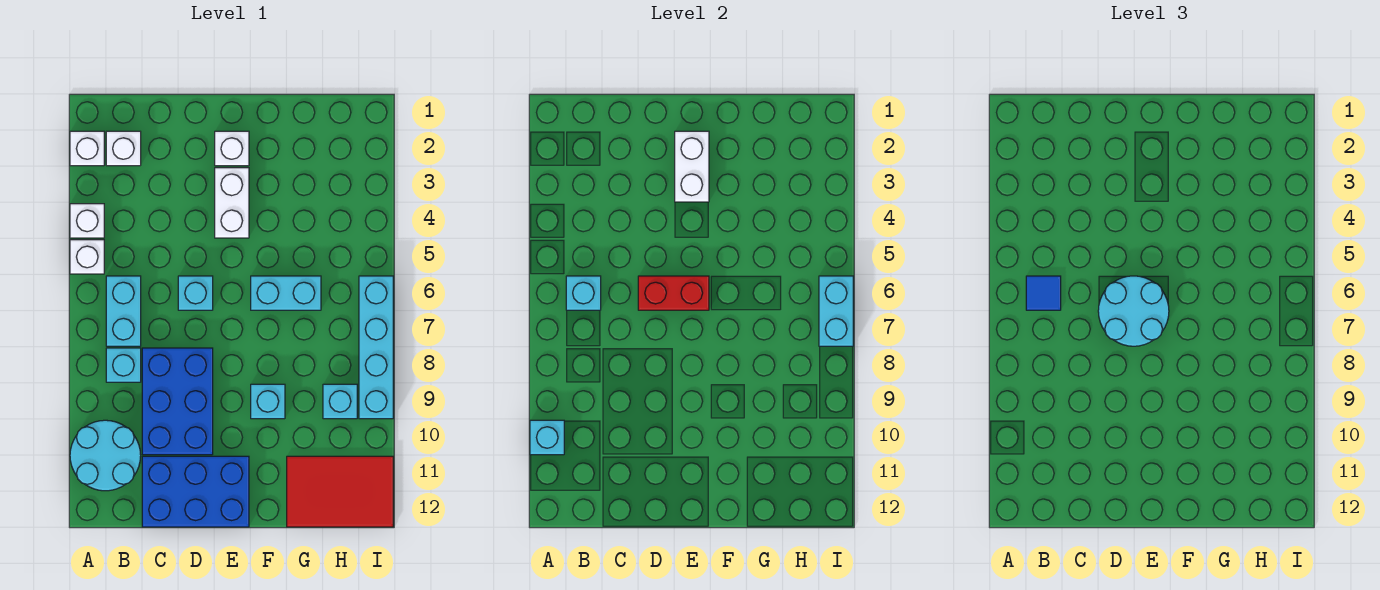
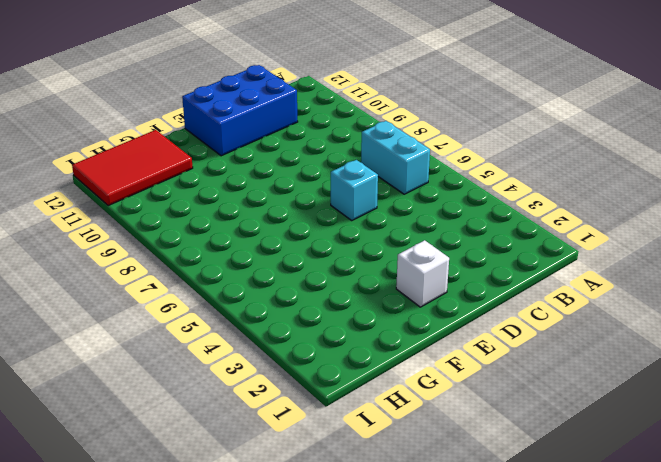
none -> white brick A2 level 1
none -> white brick A4 level 1
none -> white brick A5 level 1

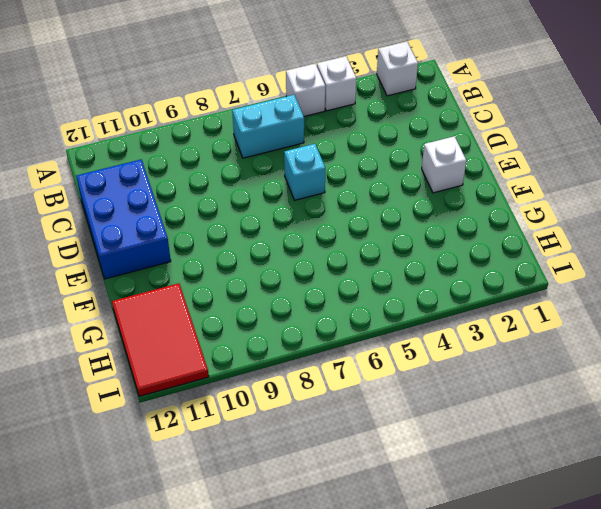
none -> cyan round brick A10:B11 level 1
none -> white brick B2 level 1
none -> cyan brick B8 level 1

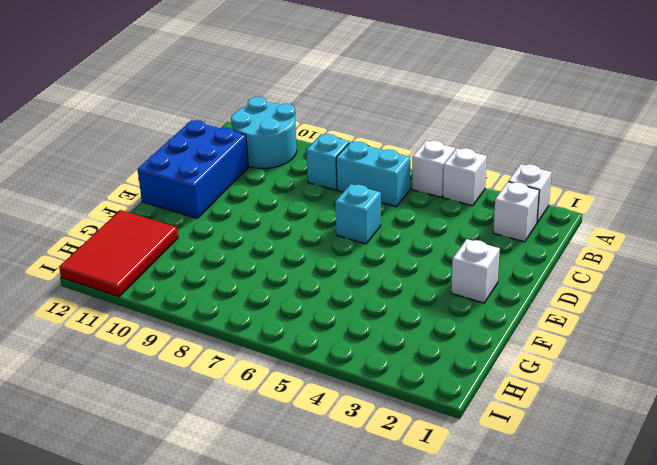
none -> blue brick C8:D10 level 1
none -> white brick E3:E4 level 1
none -> cyan brick F6:G6 level 1

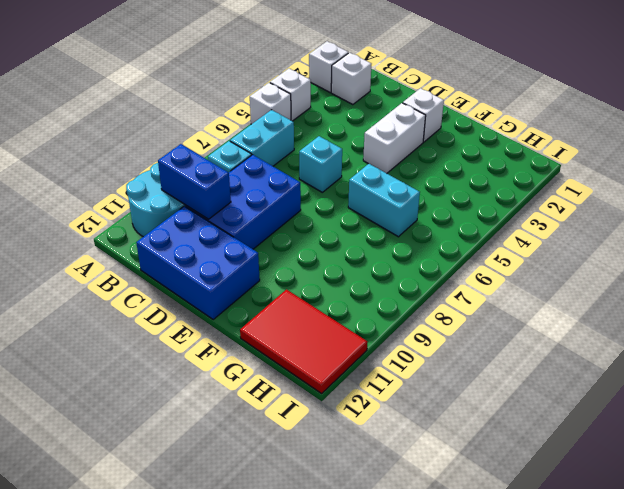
blue brick B10:C10 level 2 -> none
none -> cyan brick F9 level 1
none -> cyan brick H9 level 1
none -> cyan brick I6:I9 level 1

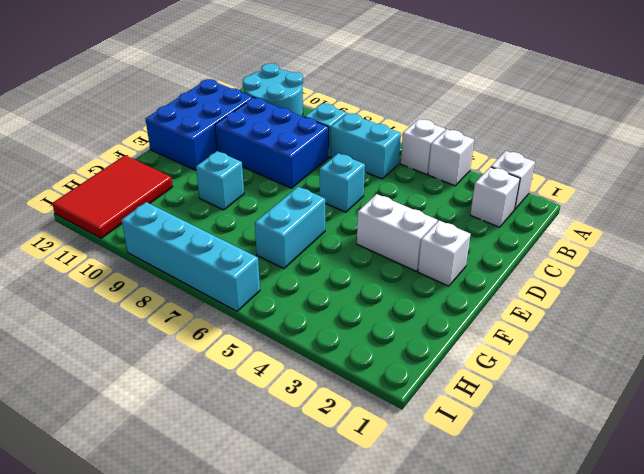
none -> cyan brick H9 level 1
none -> cyan brick A10 level 2
none -> cyan brick B6 level 2

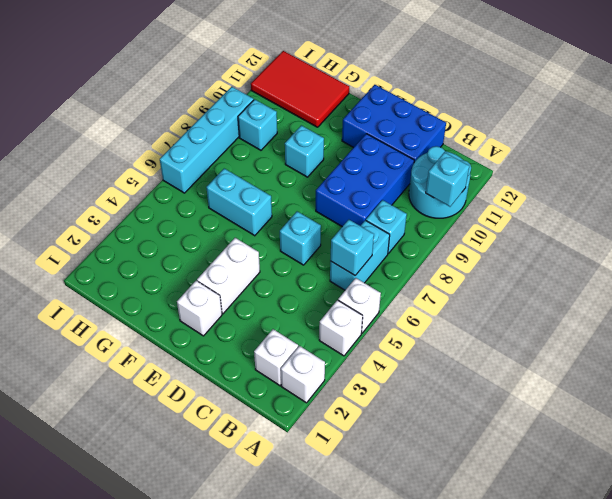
none -> red brick D6:E6 level 2
none -> white brick E2:E3 level 2
none -> cyan brick I6:I7 level 2

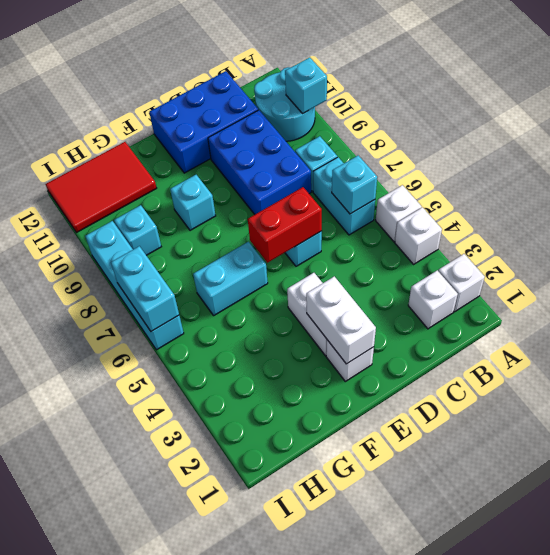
none -> blue tile B6 level 3
none -> cyan round brick D6:E7 level 3

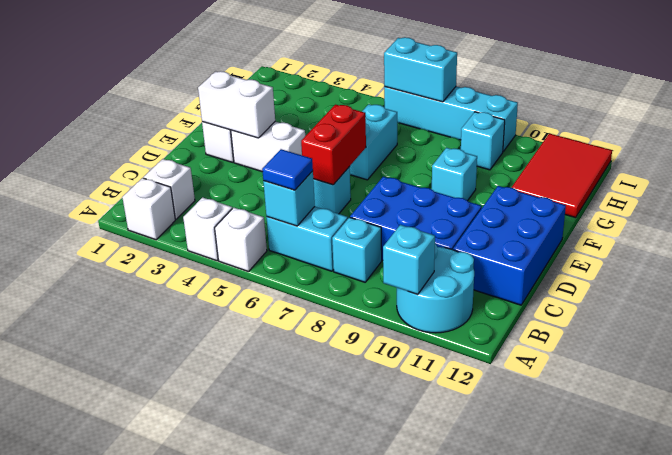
none -> cyan round brick D6:E7 level 3

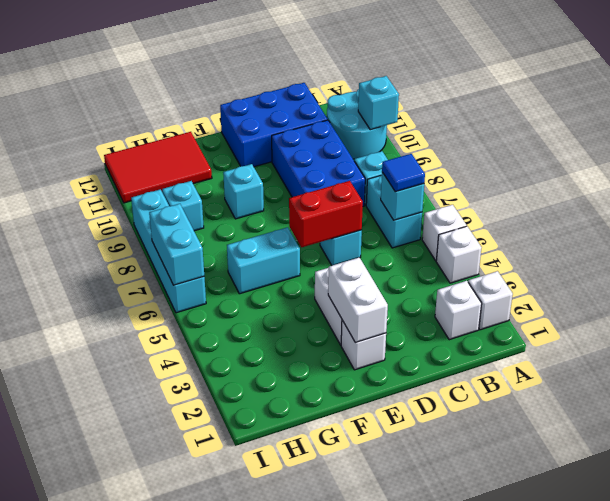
none -> cyan round brick D6:E7 level 3

